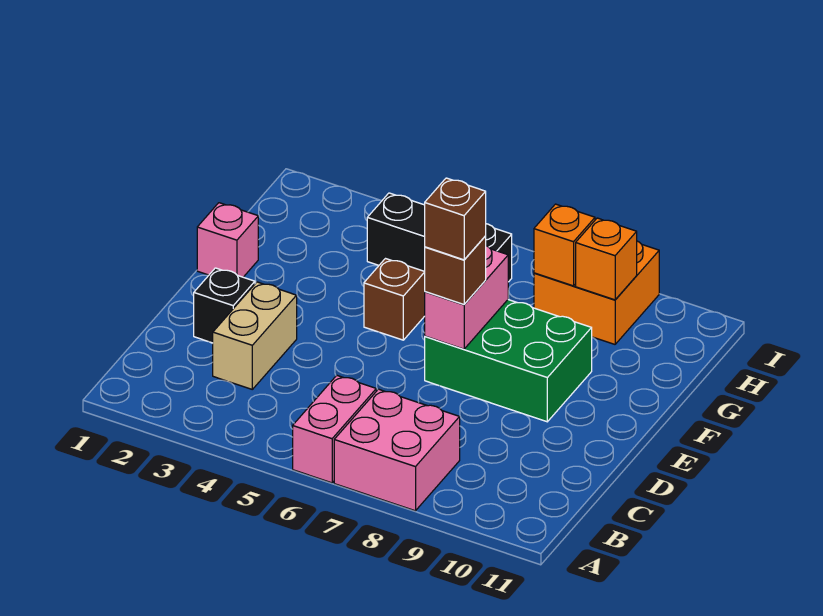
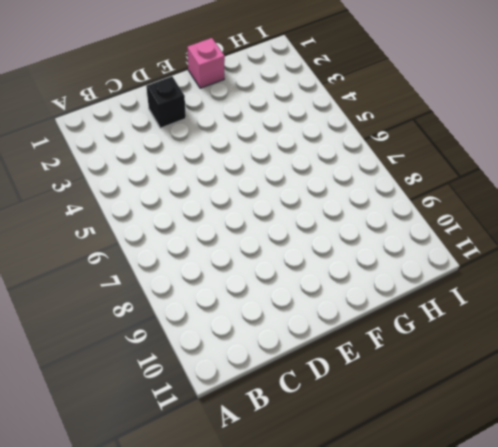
none -> pink brick A6:B6 level 1
none -> pink brick A7:B8 level 1
none -> tan brick C3:D3 level 1

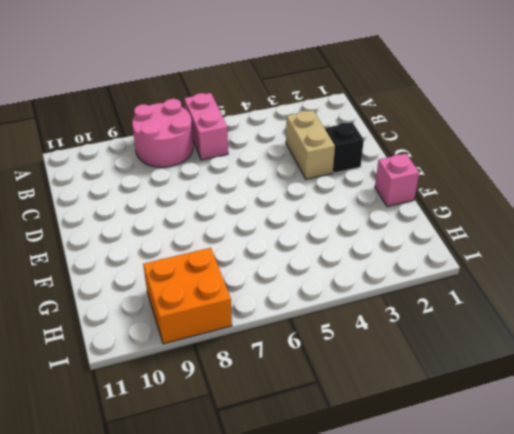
pink round brick A7:B8 level 1 -> pink brick A7:B8 level 1
none -> green brick E7:F9 level 1
none -> brown brick F5 level 1
none -> black brick H4:H6 level 1

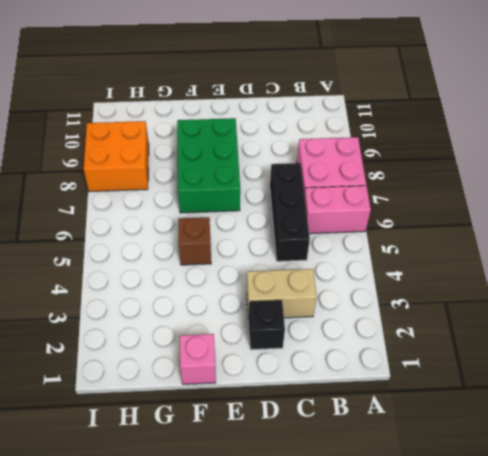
black brick C5:C7 level 1 -> black brick H4:H6 level 1
none -> pink brick E7:F7 level 2
none -> orange brick H8 level 2
none -> orange brick H9 level 2

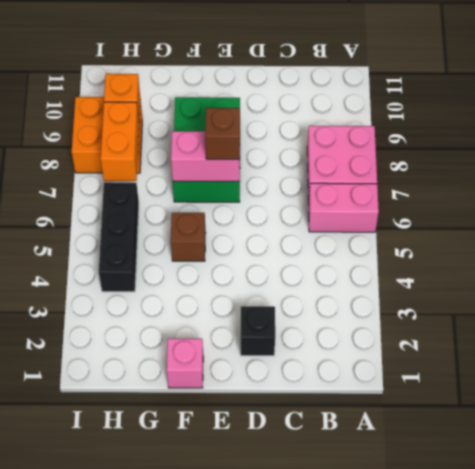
orange brick H7:H8 level 2 -> orange brick H8 level 2
none -> tan brick C3:D3 level 1
none -> brown brick E7 level 4

